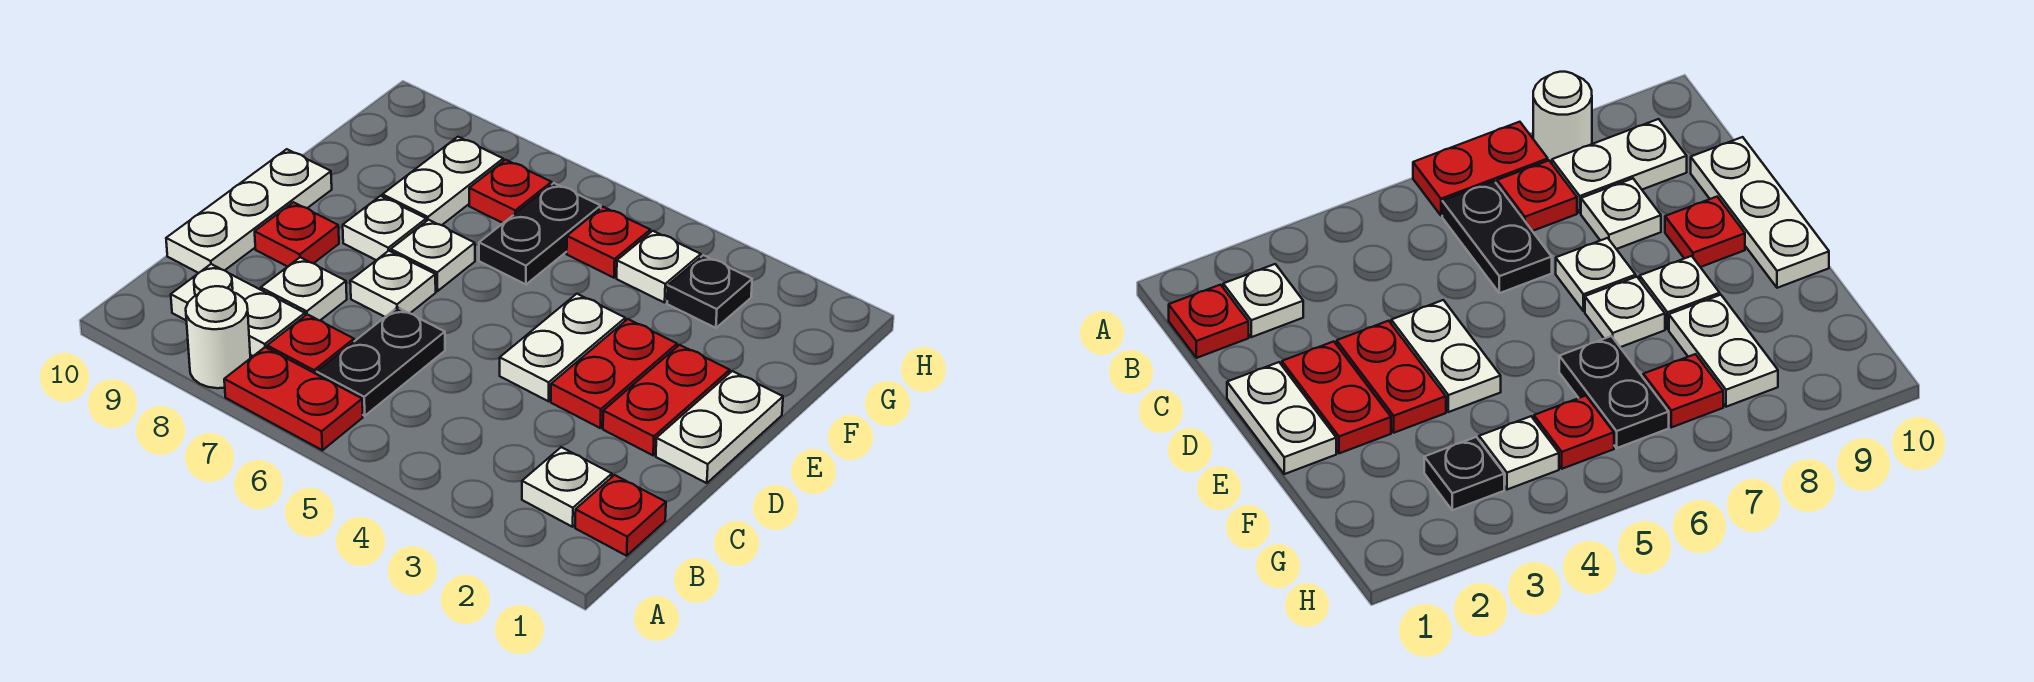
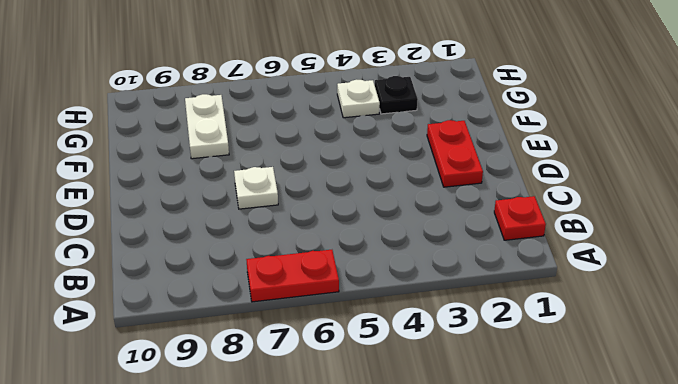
none -> white round brick A8 level 1
none -> white plate B2 level 1
none -> black plate B6:C6 level 1

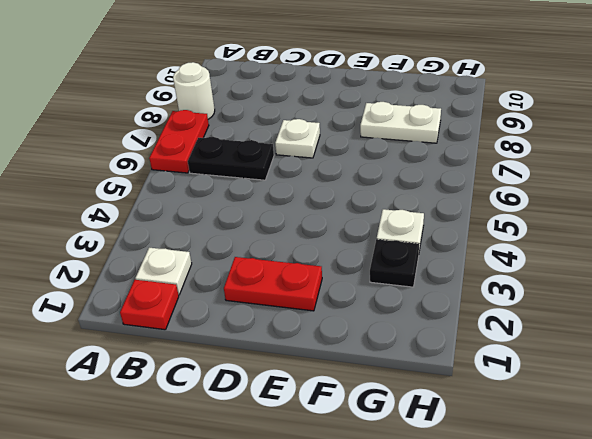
none -> red plate B7 level 1
none -> white plate B8:B9 level 1
none -> white plate C8 level 1

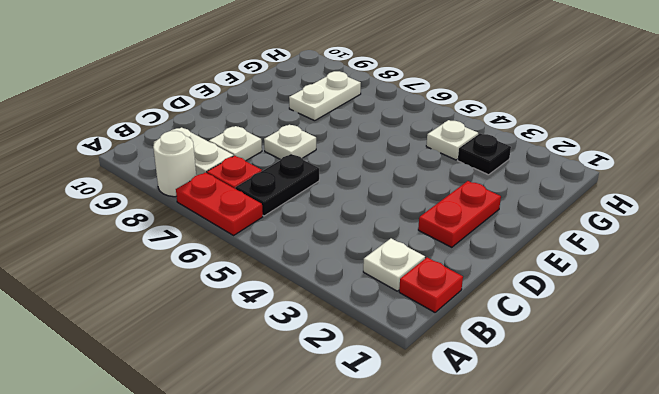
none -> white plate C10:E10 level 1
none -> white plate D1:E1 level 1
none -> red plate D3:E3 level 1

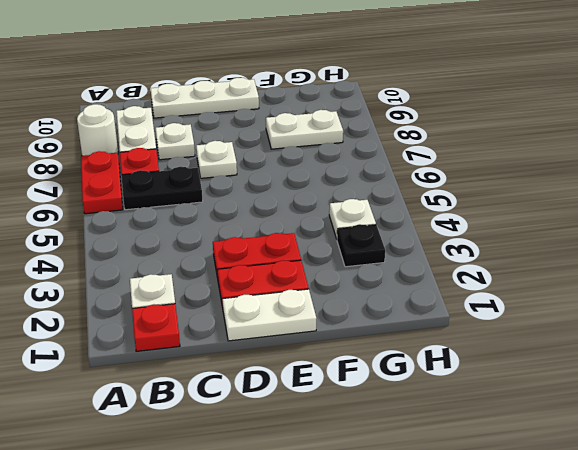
none -> white plate D4:E4 level 1
none -> red plate D9 level 1
none -> white plate E7 level 1

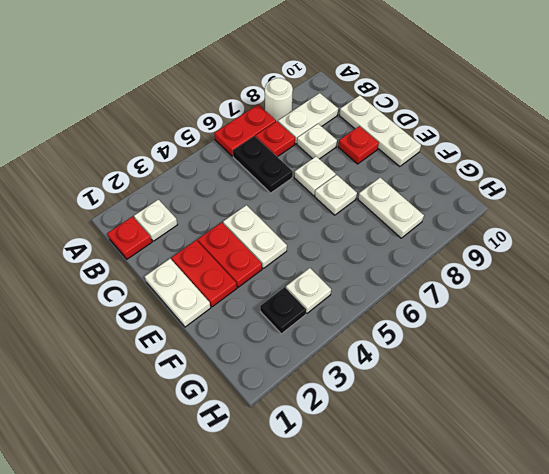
none -> white plate E8 level 1
none -> black plate F6:G6 level 1
none -> red plate G5 level 1

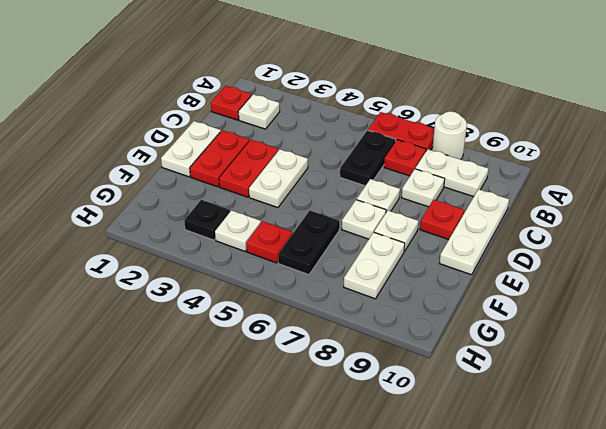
none -> red plate G7 level 1

